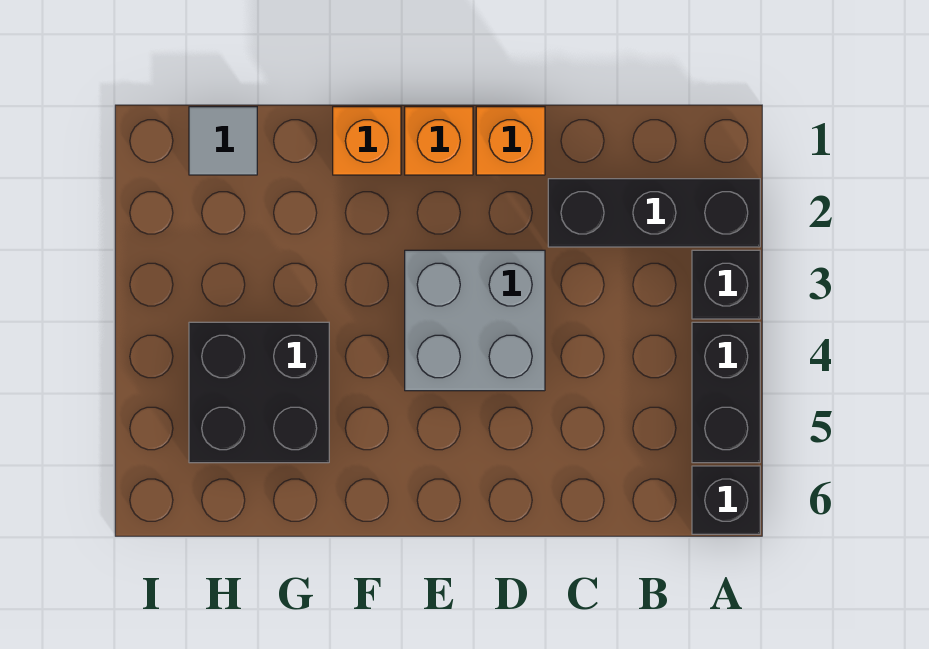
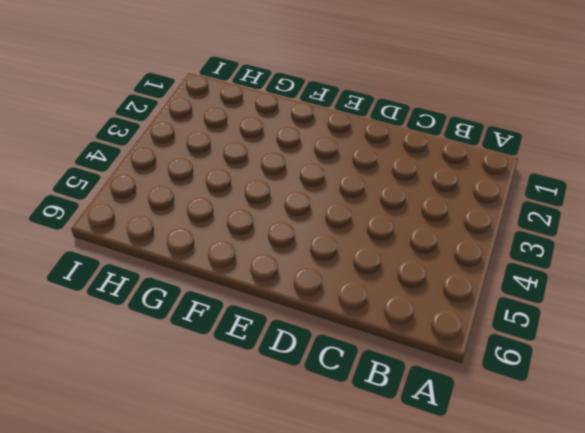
none -> black brick A2:C2 level 1
none -> black brick A3 level 1

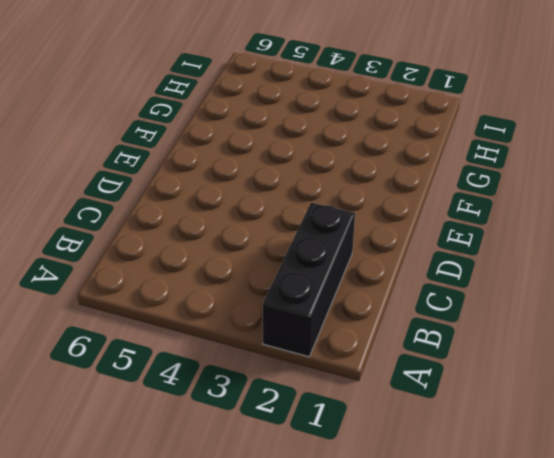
none -> black brick A3 level 1
none -> black brick A4:A5 level 1

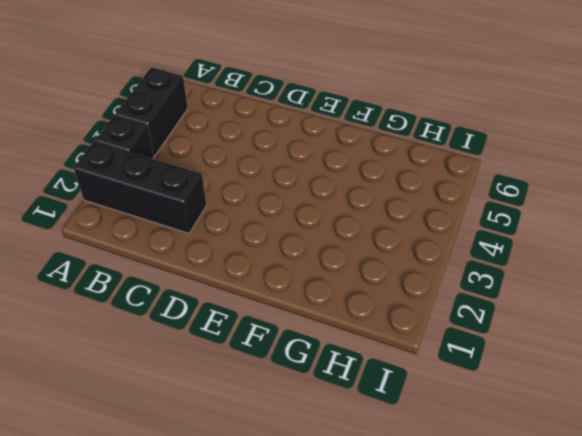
none -> black brick A6 level 1
none -> orange brick D1 level 1

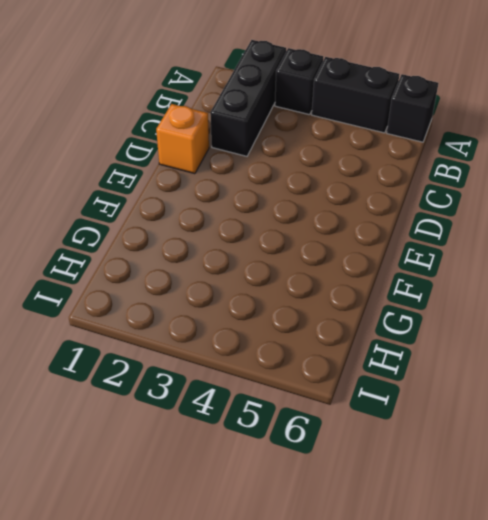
none -> grey brick D3:E4 level 1
none -> orange brick E1 level 1

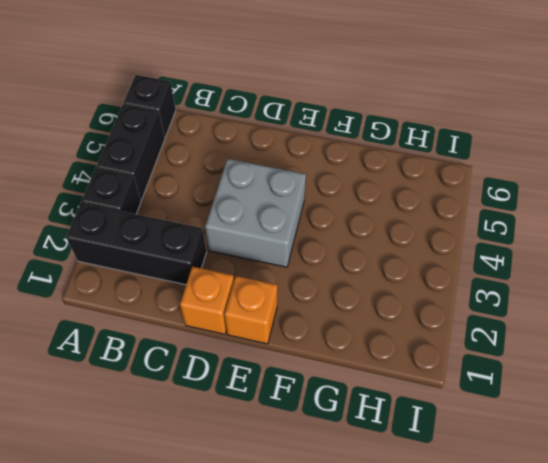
none -> orange brick F1 level 1
none -> black brick G4:H5 level 1

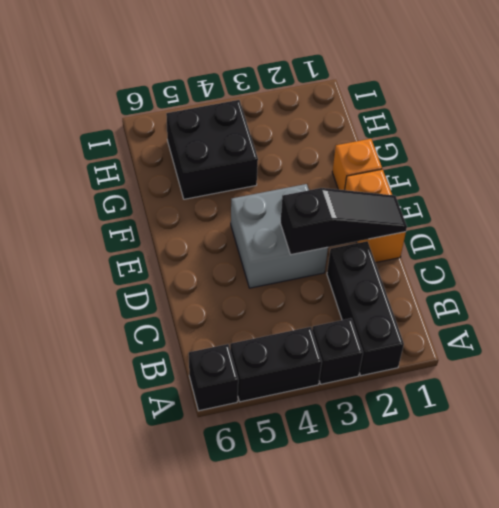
black slope D1:D3 level 2 top 3 -> none
none -> grey tile H1 level 1

